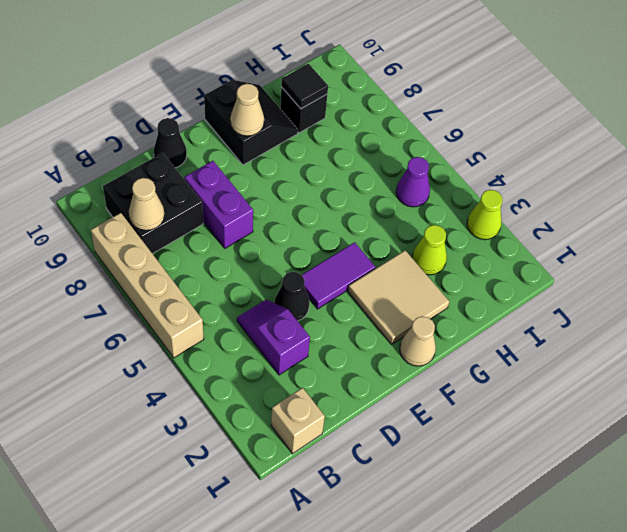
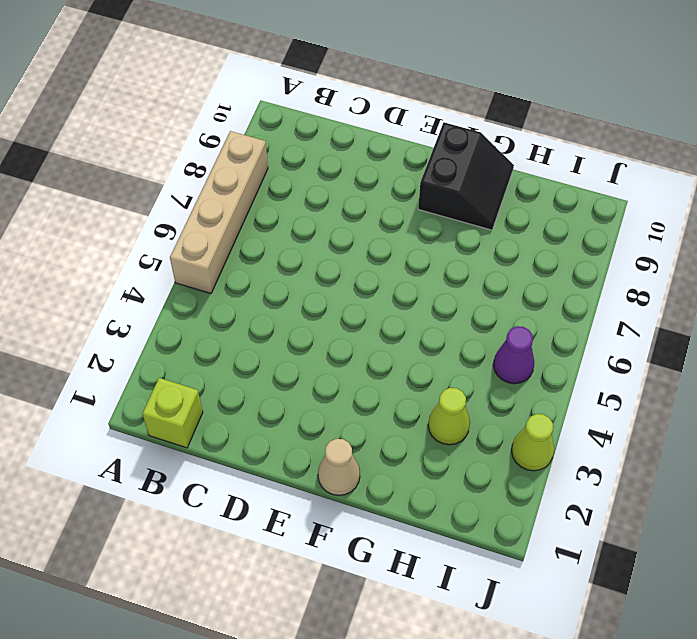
lime brick B1 level 1 -> tan brick B1 level 1
none -> black brick B8:C9 level 1
none -> purple slope C3:C4 level 1 top 3
none -> black cone D4 level 1

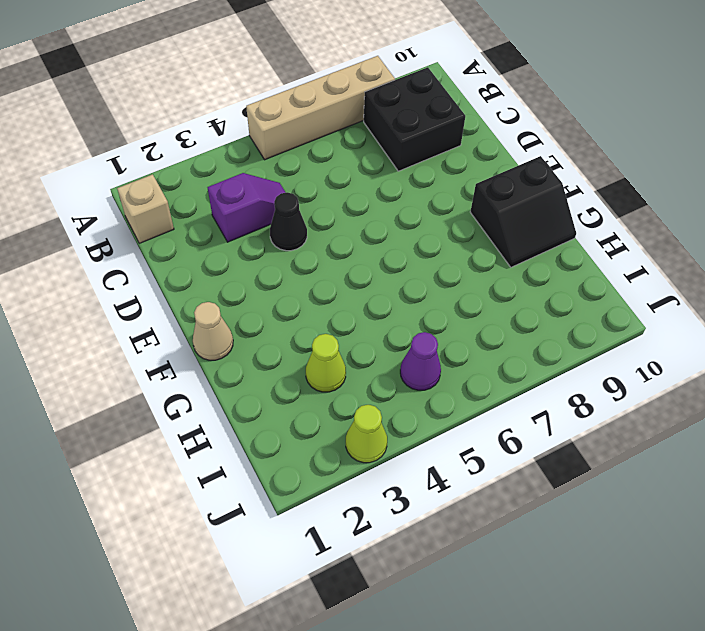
none -> purple brick D7:D8 level 1
none -> black cone D10 level 1
none -> purple tile E4:F4 level 1

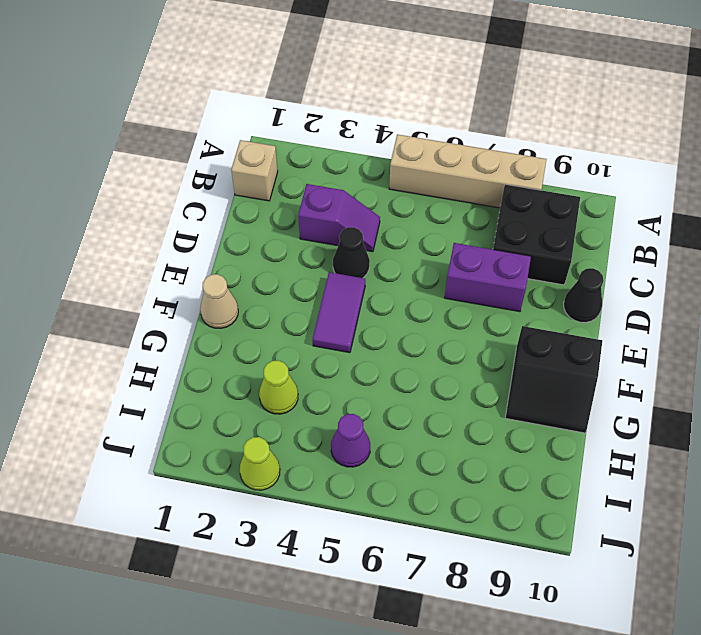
none -> tan tile F2:G3 level 1
none -> black brick H9 level 1
none -> tan cone B8 level 2

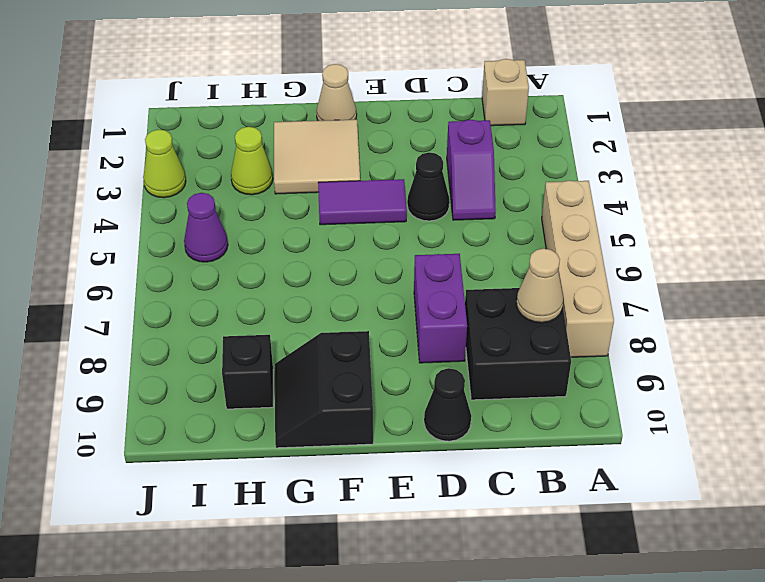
none -> tan cone F9 level 2
none -> black tile H9 level 2

